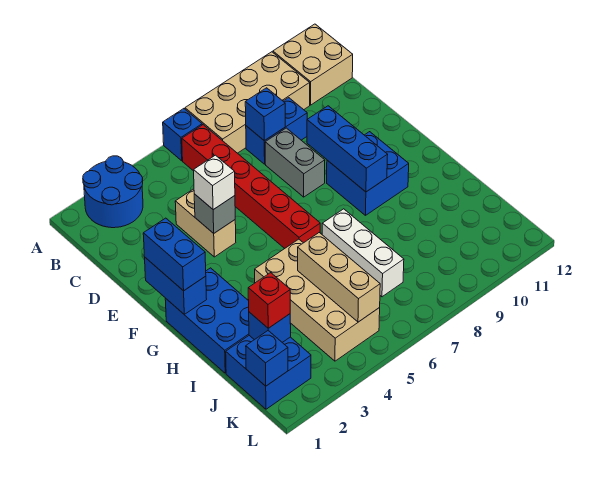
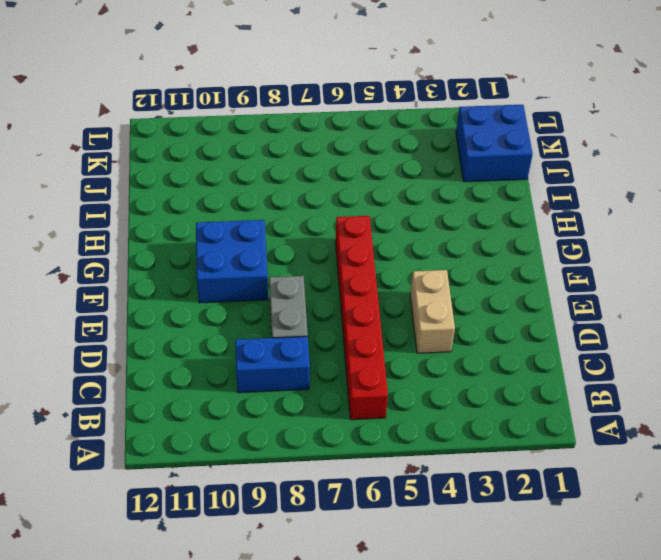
none -> blue round brick A2:B3 level 1
none -> blue brick A6 level 1
none -> tan brick A7:B10 level 1

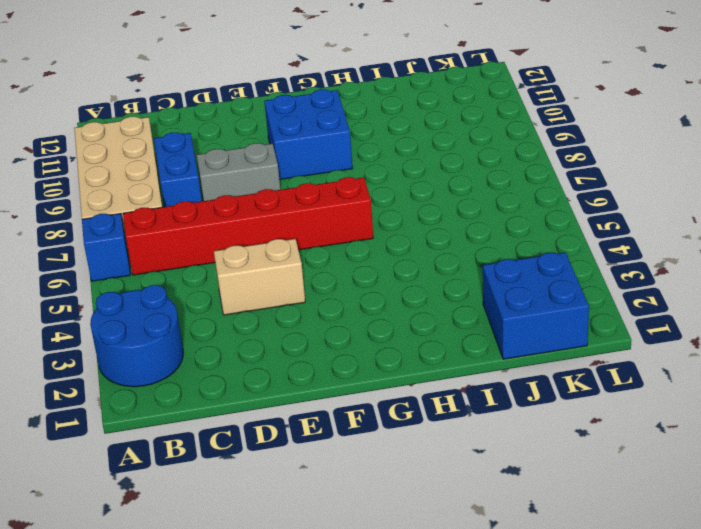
none -> tan brick A11:B12 level 1
none -> blue brick G1:I2 level 1
none -> tan brick H4:K5 level 1

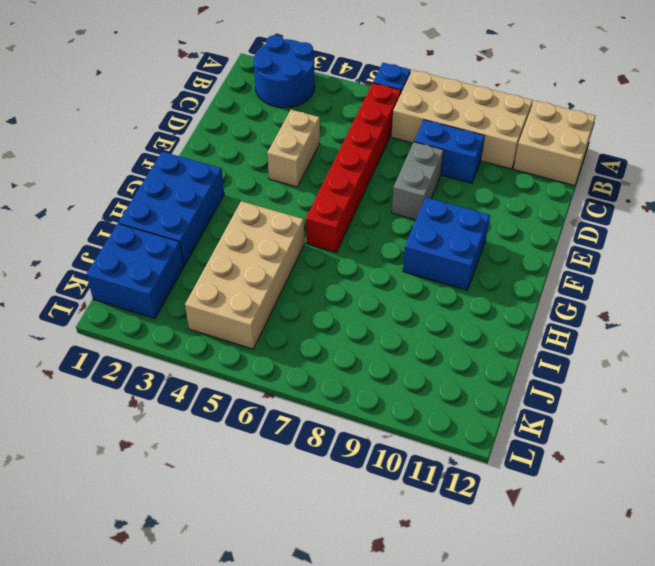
none -> white brick H7:J7 level 1
none -> blue brick C8 level 2
none -> grey brick E4 level 2

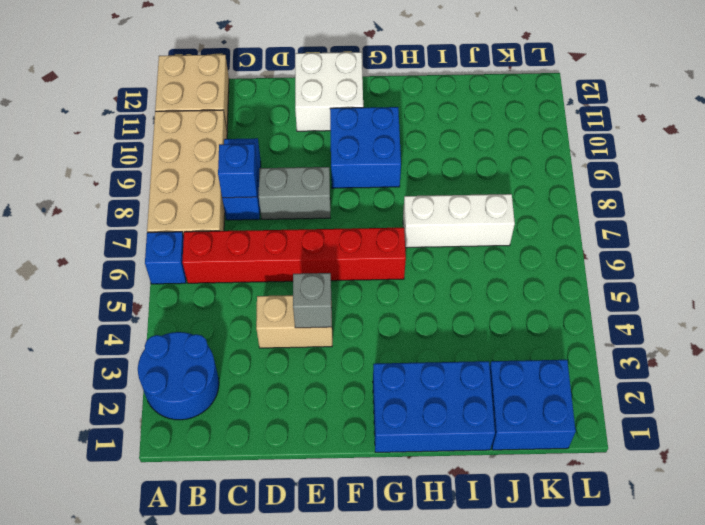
white brick E11:F12 level 1 -> none
none -> tan brick H4:K5 level 1
none -> blue brick E9:G9 level 2
none -> blue brick F1:G1 level 2

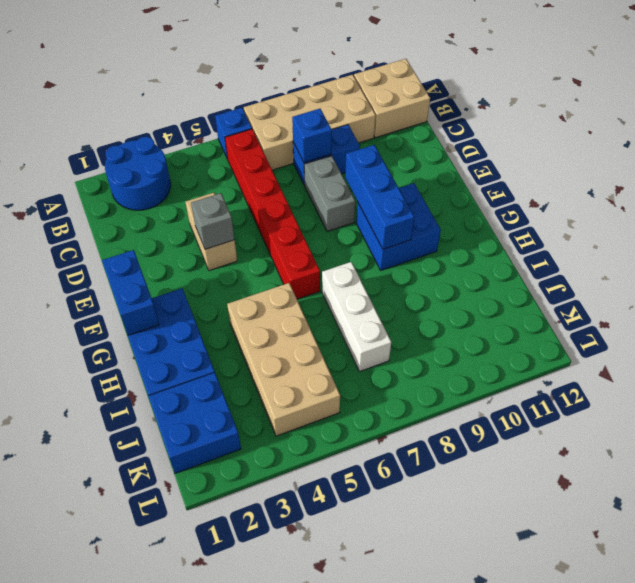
none -> tan brick I5:K5 level 2
none -> blue brick J2 level 2
none -> blue brick K1 level 2

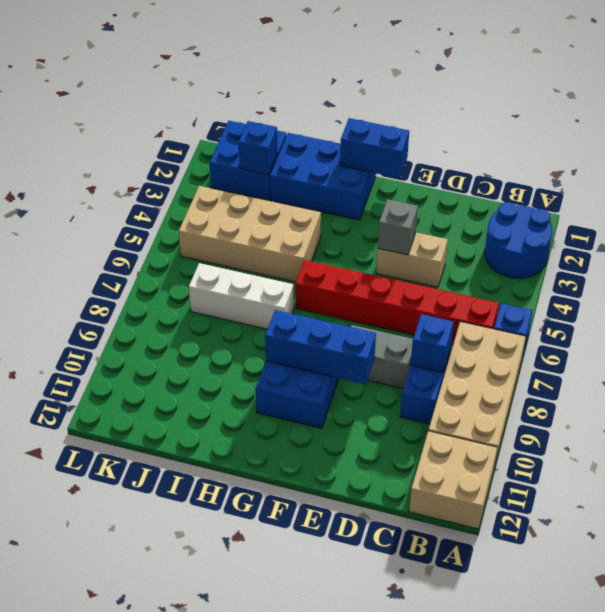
none -> tan brick I5:K5 level 2
none -> blue brick K1 level 2
none -> white brick E4 level 3

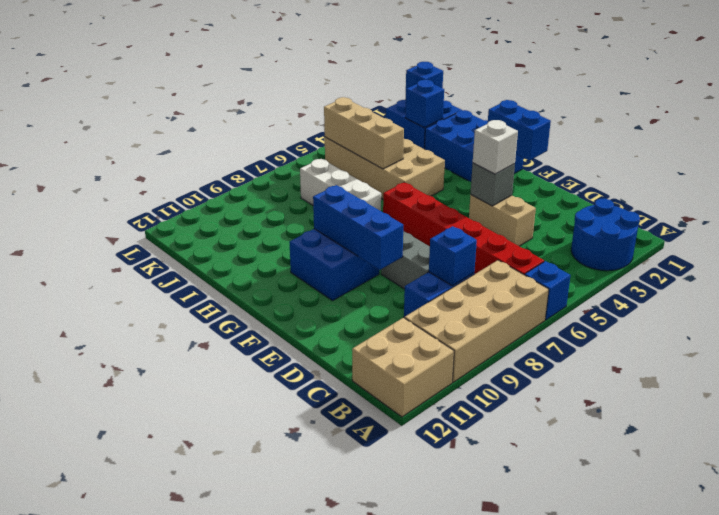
none -> blue brick F1:G1 level 3
none -> red brick J2 level 3

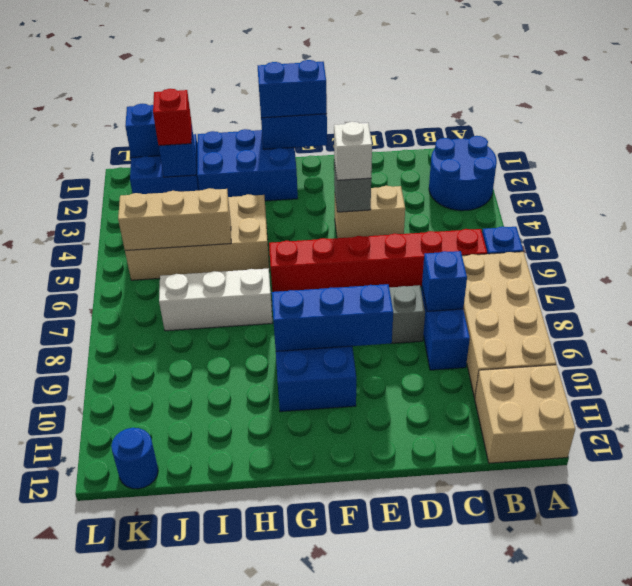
blue round brick K12 level 1 -> none

